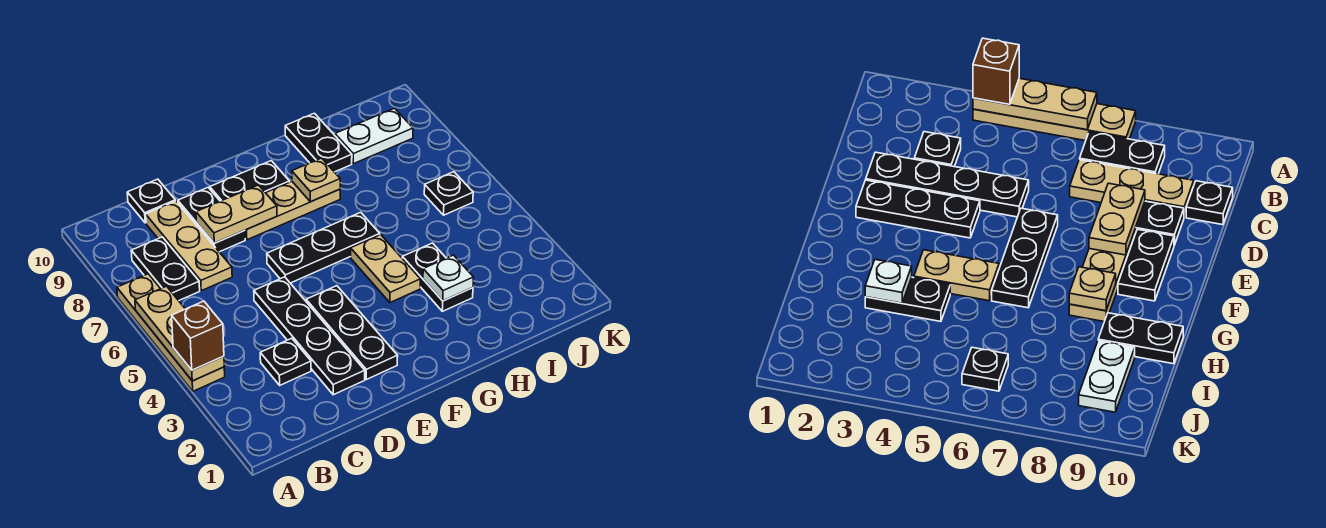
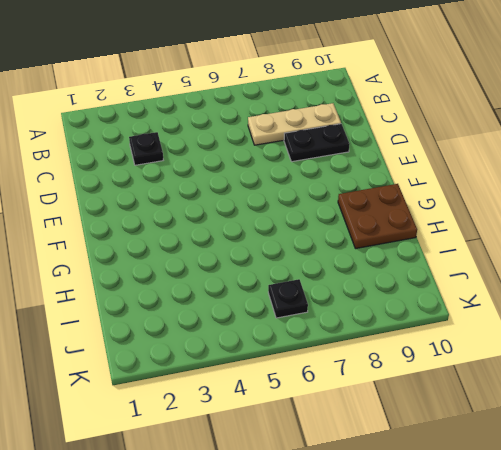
brown plate G9:H10 level 1 -> black plate H9:H10 level 1
none -> tan plate A4:A7 level 1
none -> black plate B7:B8 level 1
none -> black plate C10 level 1

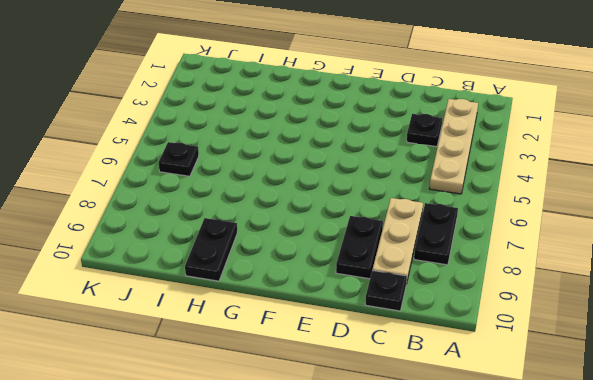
tan plate B2:B5 level 1 -> tan plate A4:A7 level 1
none -> black plate D2:D5 level 1
none -> black plate E2:E4 level 1
none -> black plate E6:G6 level 1

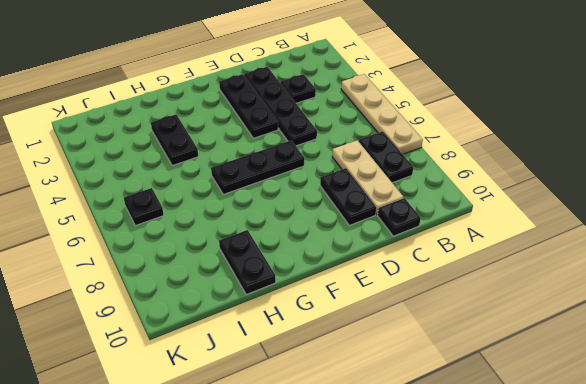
none -> tan plate E8:G8 level 1
none -> black plate E9:F9 level 1
none -> tan plate G4:G5 level 1

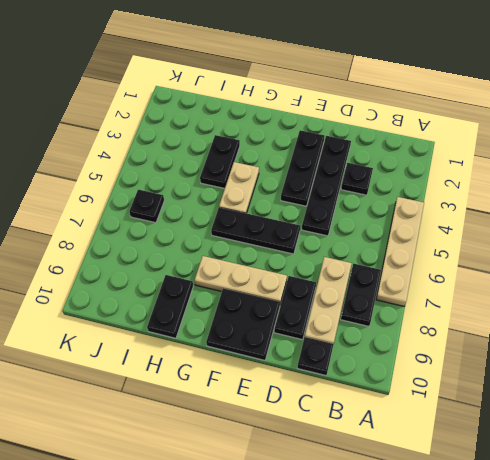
black plate E9:F10 level 1 -> black plate E9:F9 level 1
none -> white plate I9:J9 level 1
none -> tan plate A4:A6 level 2
none -> tan plate D8:E8 level 2

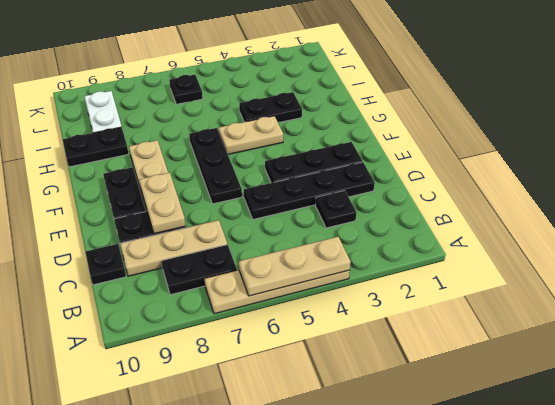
none -> tan plate G8 level 2
none -> white plate H3 level 2
none -> brown brick A4 level 3

